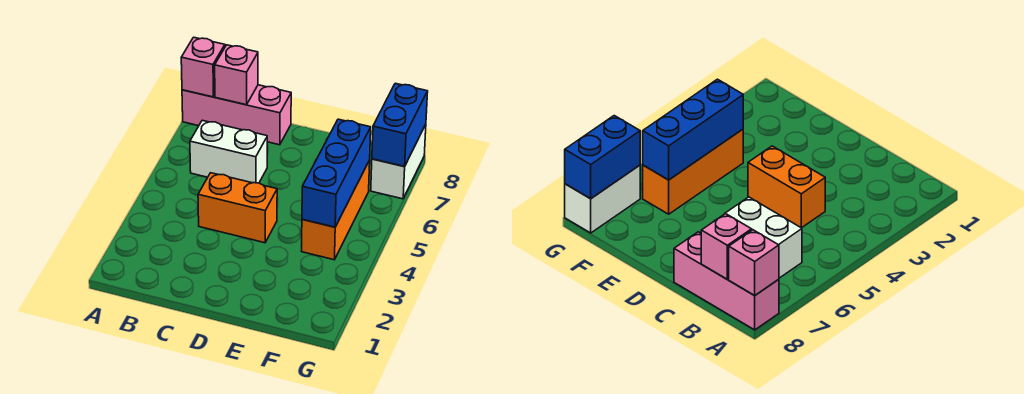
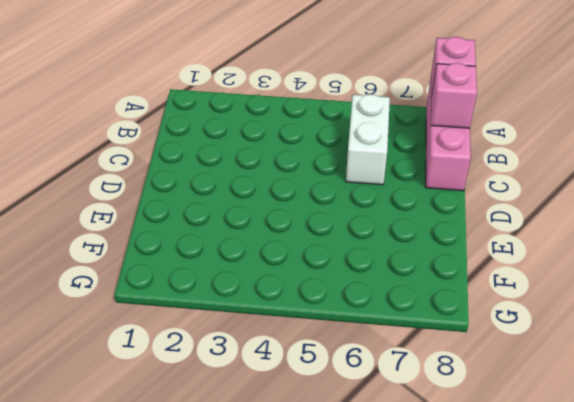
none -> orange brick C4:D4 level 1
none -> orange brick F4:F6 level 1

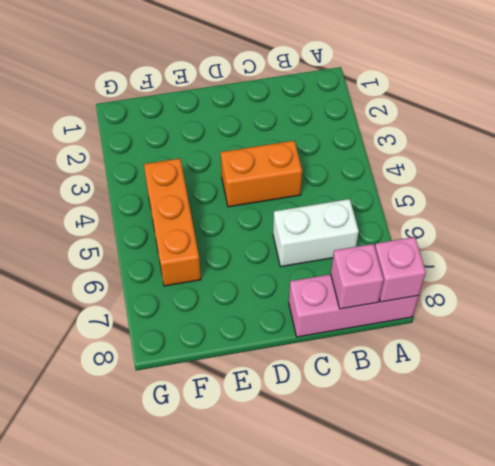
none -> white brick G7:G8 level 1
none -> blue brick F4:F6 level 2

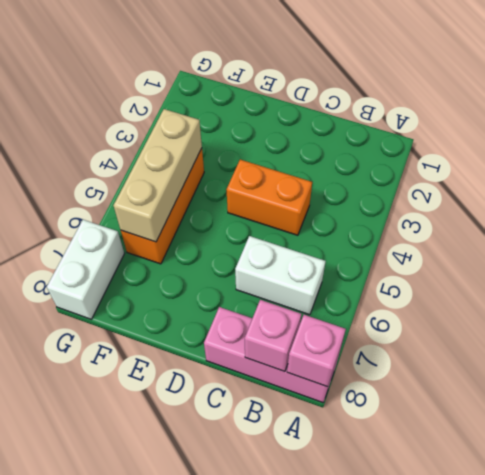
tan brick F4:F6 level 2 -> blue brick F4:F6 level 2
none -> blue brick G7:G8 level 2

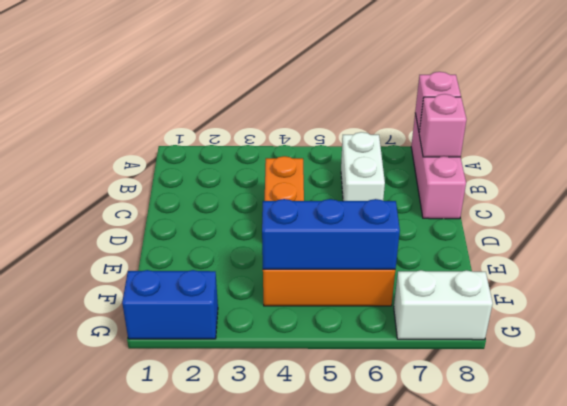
blue brick G1:G2 level 1 -> blue brick G7:G8 level 2

